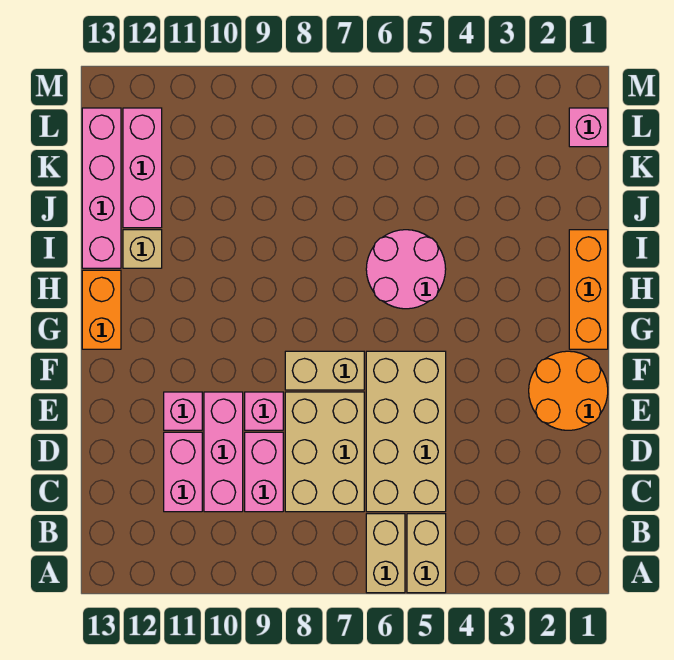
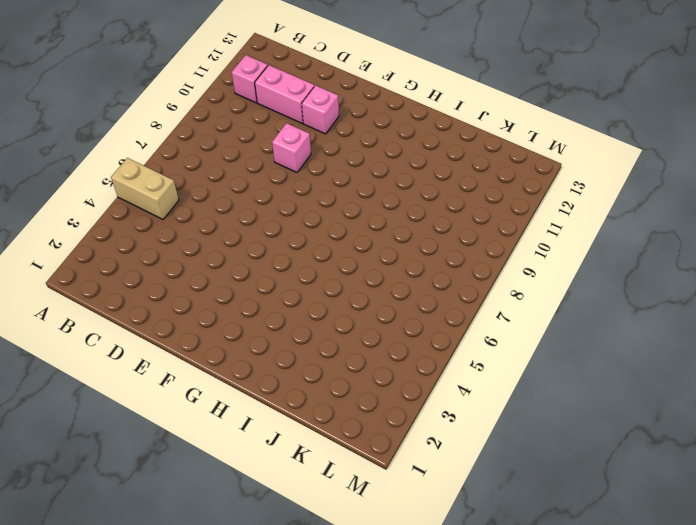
pink brick B11 level 1 -> pink brick L1 level 1
none -> tan brick A6:B6 level 1
none -> tan brick C5:F6 level 1
none -> tan brick C7:E8 level 1

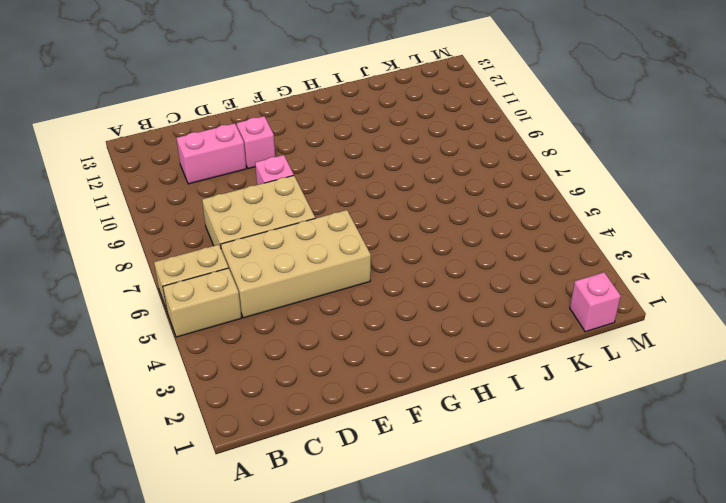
none -> pink brick C9:D9 level 1
none -> pink brick C10:E10 level 1
none -> orange round brick E1:F2 level 1

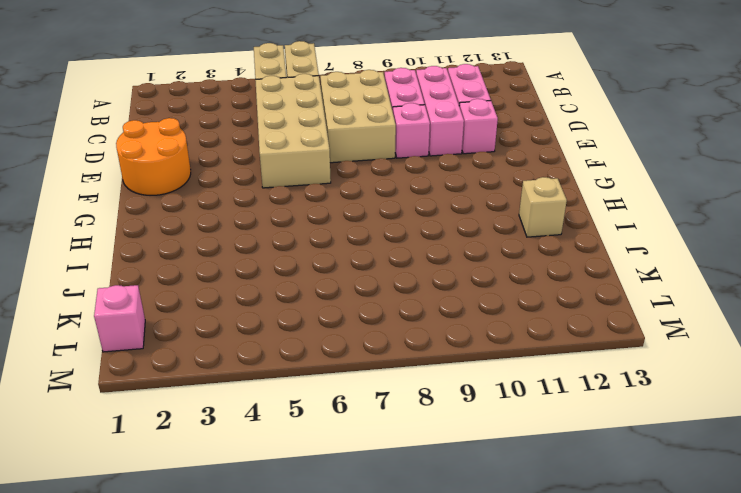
none -> tan brick F7:F8 level 1
none -> orange brick G1:I1 level 1
none -> orange brick G13:H13 level 1

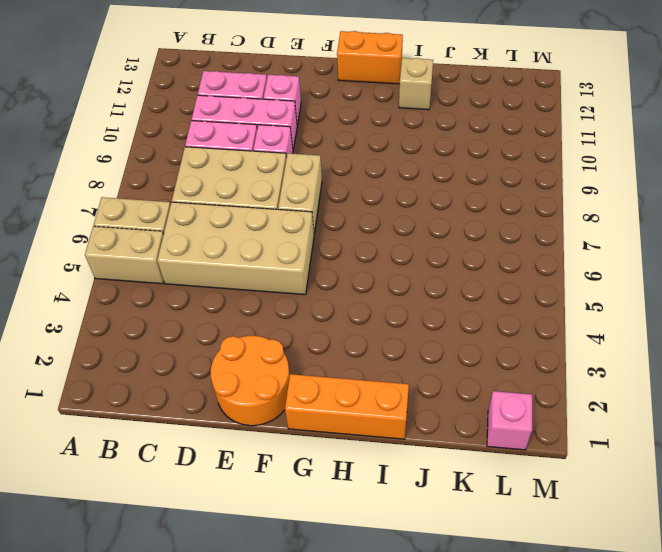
none -> pink round brick H5:I6 level 1
none -> pink brick I13:L13 level 1
none -> pink brick J12:L12 level 1

